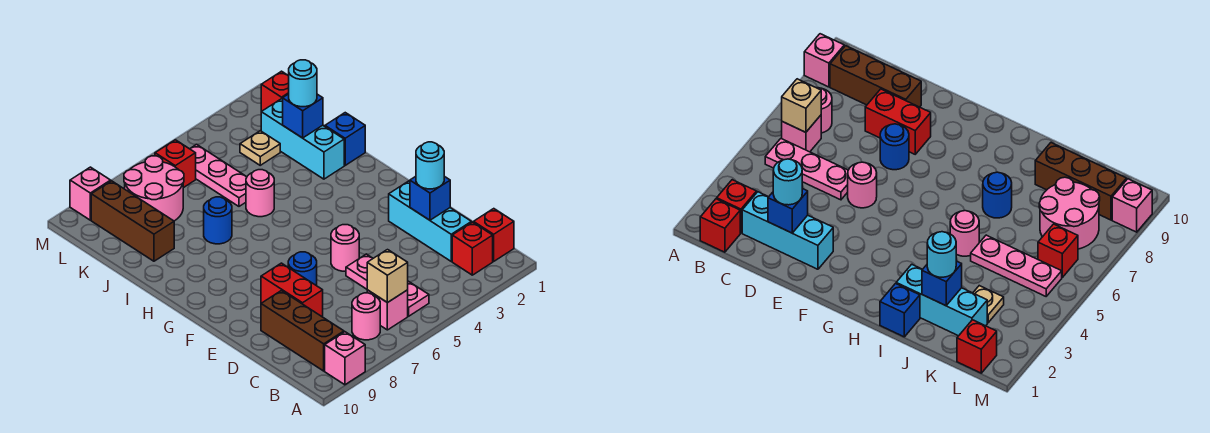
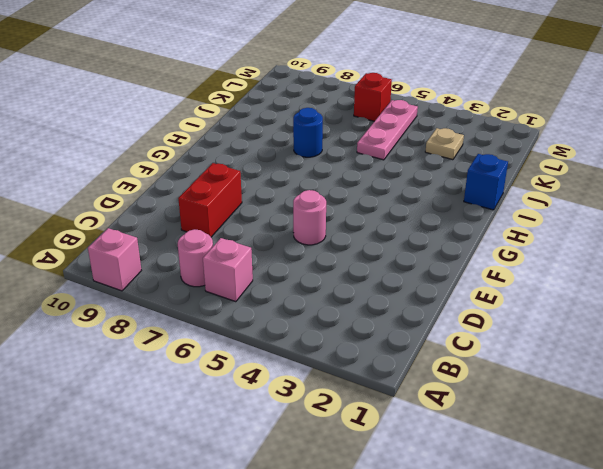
none -> red brick B1 level 1
none -> red brick B2 level 1
none -> pink plate B5:D5 level 1

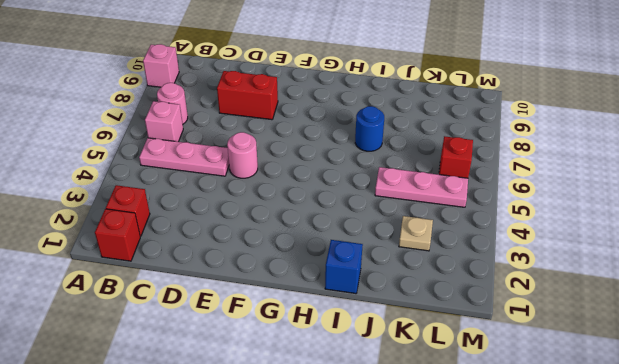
none -> brown brick B9:D9 level 1
none -> cyan brick C2:E2 level 1
none -> blue round brick E7 level 1

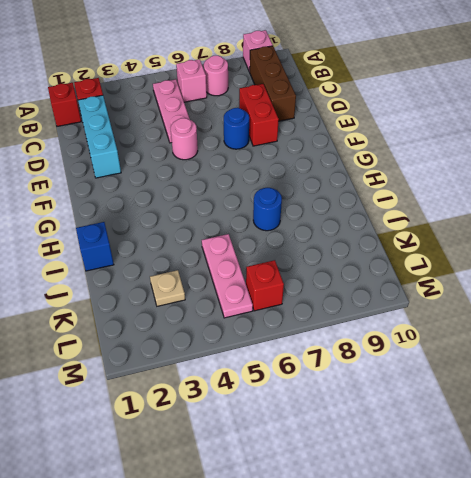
none -> cyan brick I2:K2 level 1
none -> pink round brick I5 level 1
none -> brown brick J9:L9 level 1

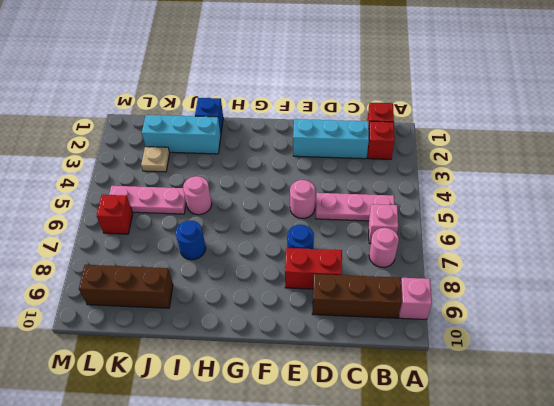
none -> pink round brick K7:L8 level 1
none -> red brick L1 level 1
none -> pink brick M9 level 1

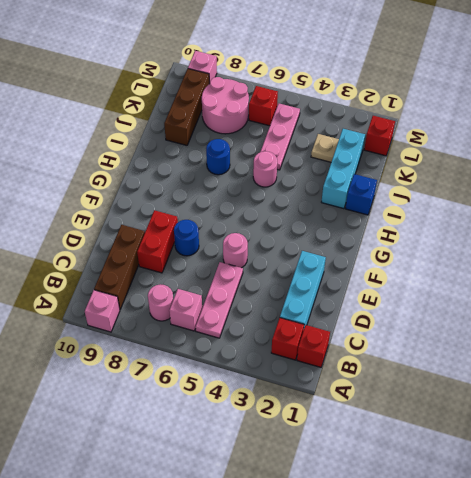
none -> tan brick B6 level 2
none -> blue brick D2 level 2
none -> blue brick J2 level 2

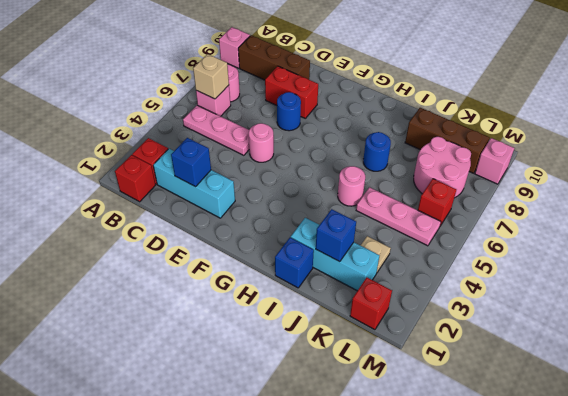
none -> cyan round brick D2 level 3
none -> cyan round brick J2 level 3

